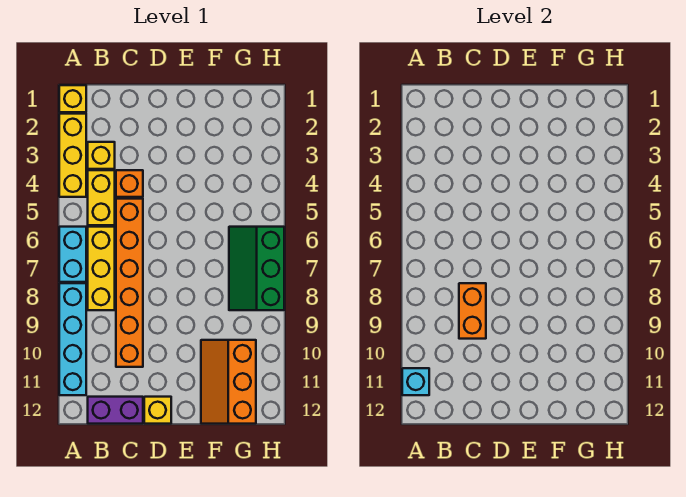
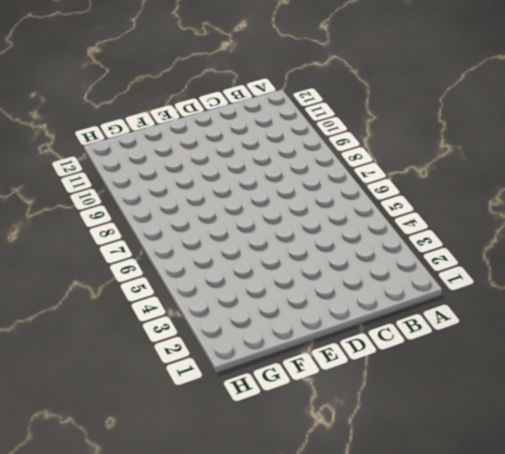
none -> yellow brick A1 level 1
none -> yellow brick A2:A4 level 1
none -> cyan brick A6:A7 level 1

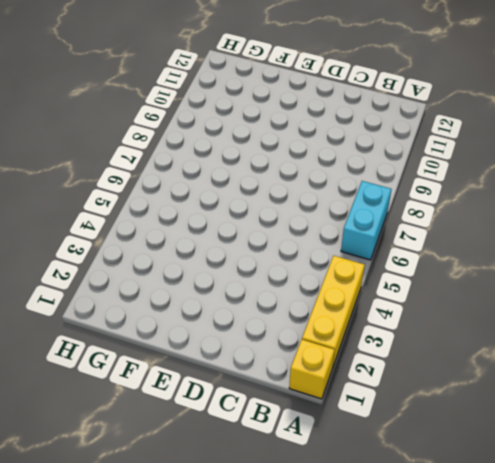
none -> cyan brick A8:A11 level 1
none -> yellow brick B3 level 1
none -> yellow brick B4:B5 level 1

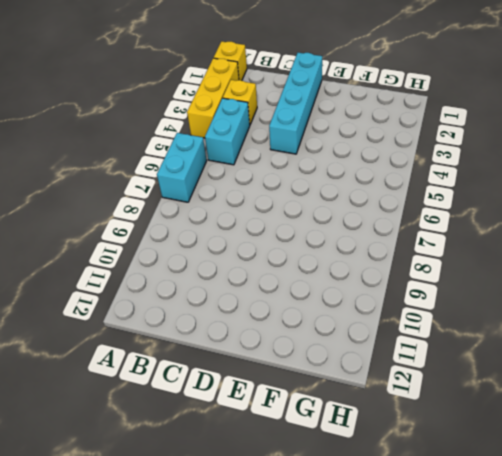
cyan brick B4:B5 level 1 -> yellow brick B4:B5 level 1
cyan brick D1:D4 level 1 -> cyan brick A8:A11 level 1
none -> yellow brick B6:B8 level 1
none -> purple brick B12:C12 level 1
none -> orange brick C4 level 1

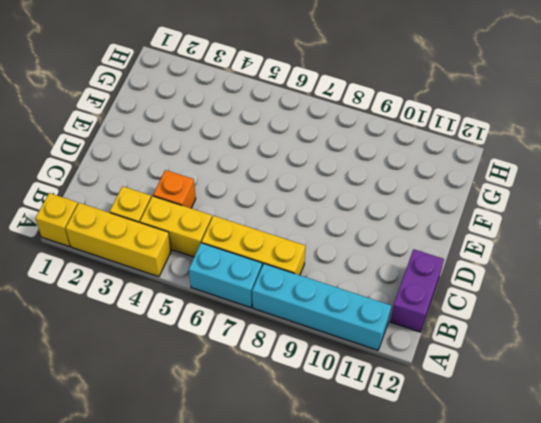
none -> orange brick C5:C10 level 1
none -> yellow brick D12 level 1
none -> orange slope F10:G12 level 1 top G

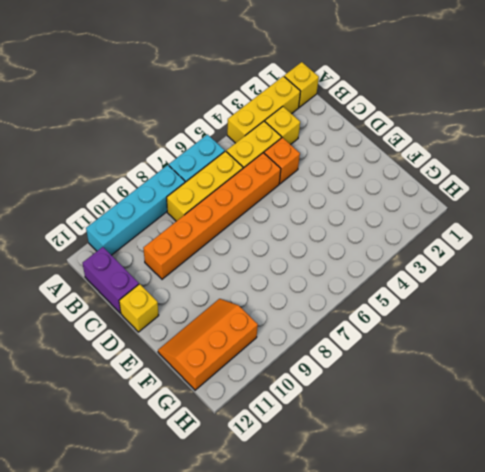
none -> green slope G6:H8 level 1 top H
none -> cyan brick A11 level 2
none -> orange brick C8:C9 level 2

